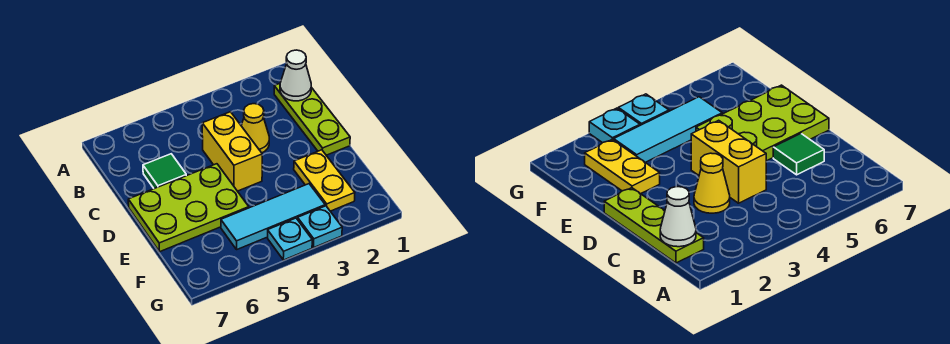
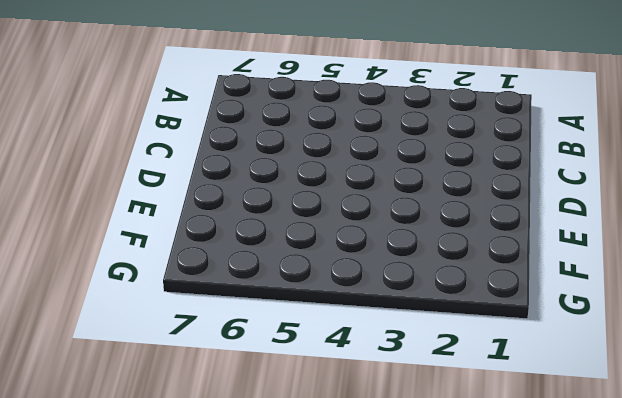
none -> lime plate B1:D1 level 1
none -> yellow cone C3 level 1

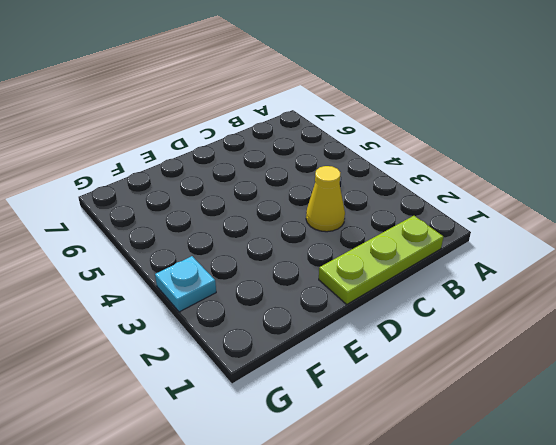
none -> yellow brick C4:D4 level 1
none -> green tile C6 level 1

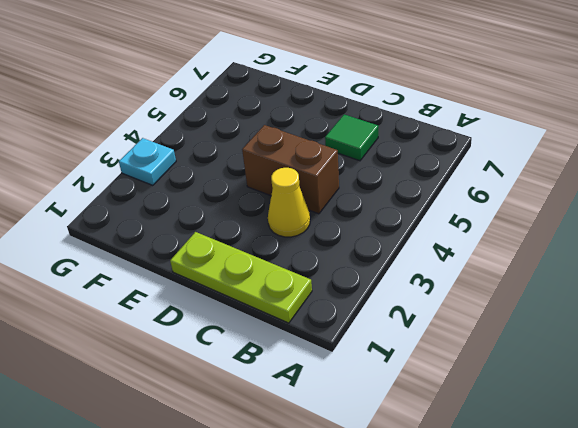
brown brick C4:D4 level 1 -> yellow brick C4:D4 level 1
none -> lime plate D5:E7 level 1
none -> yellow plate E2:F2 level 1

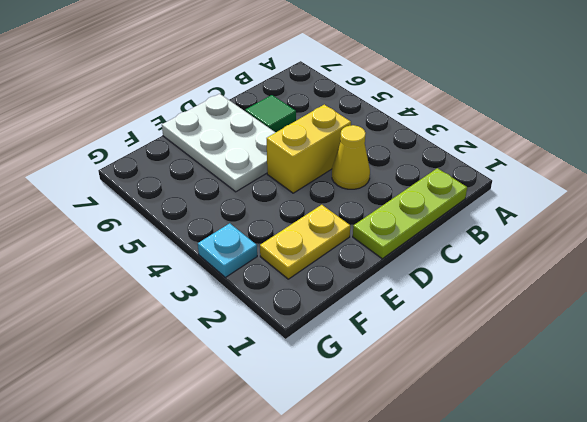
white plate D5:E7 level 1 -> lime plate D5:E7 level 1
none -> cyan tile F3:F5 level 1
none -> cyan plate G4 level 1

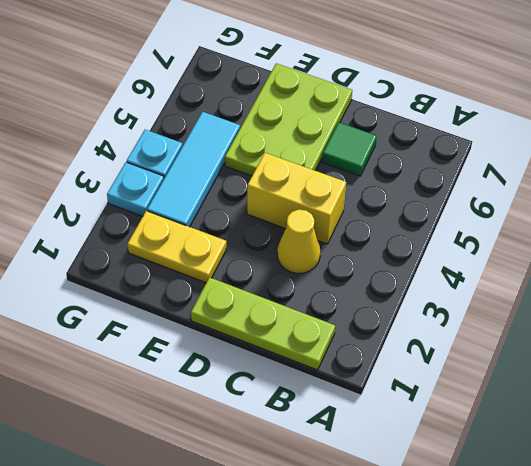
none -> white cone B1 level 2

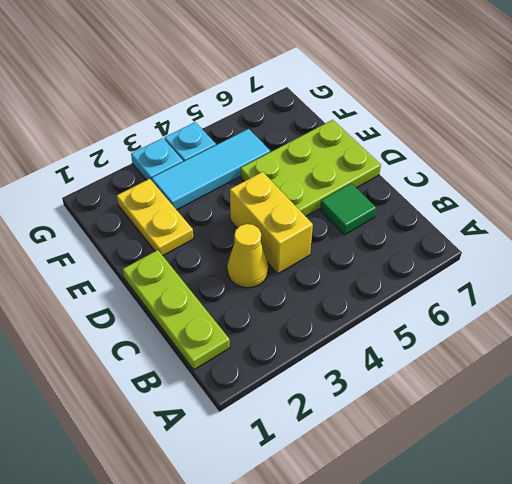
none -> white cone B1 level 2

